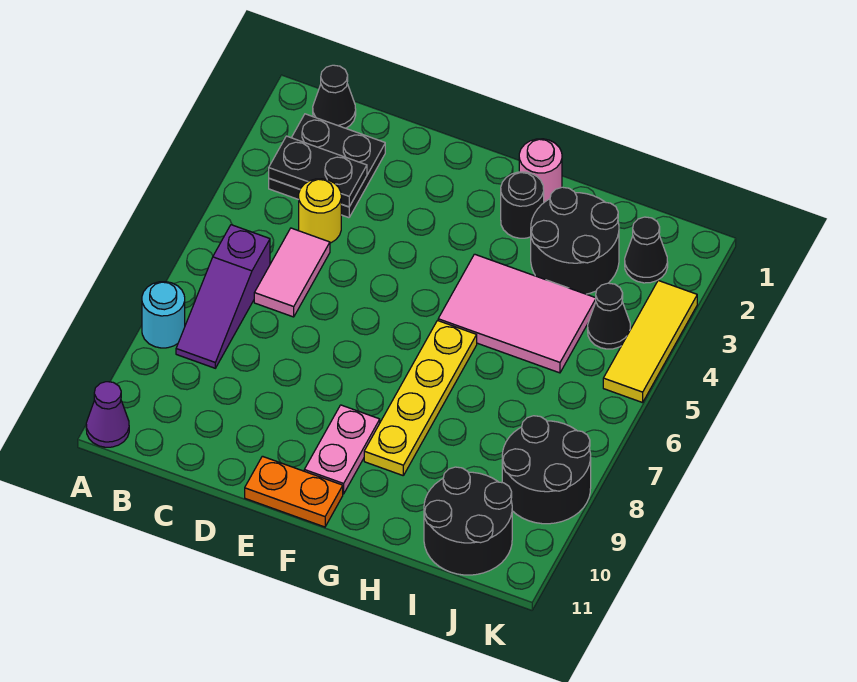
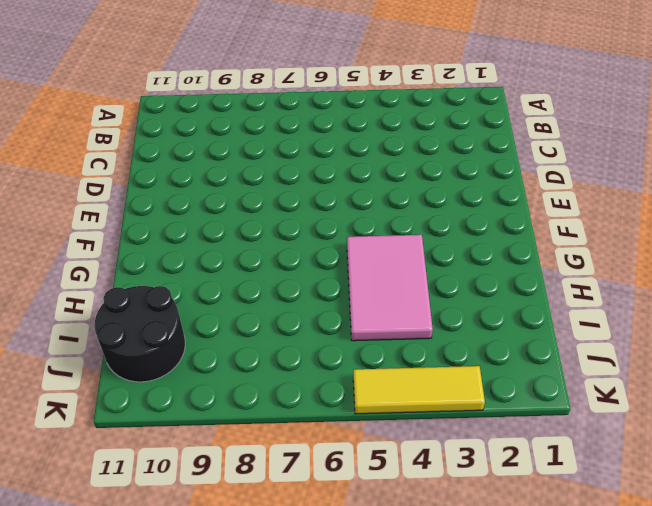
none -> cyan round brick A8 level 1
none -> purple cone A11 level 1
none -> black cone B1 level 1

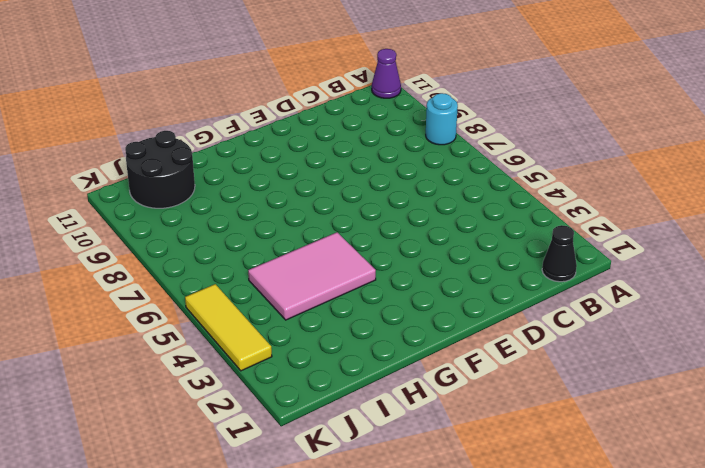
none -> black plate B2:C3 level 1
none -> purple slope B6:B8 level 1 top 6
none -> yellow round brick C4 level 1

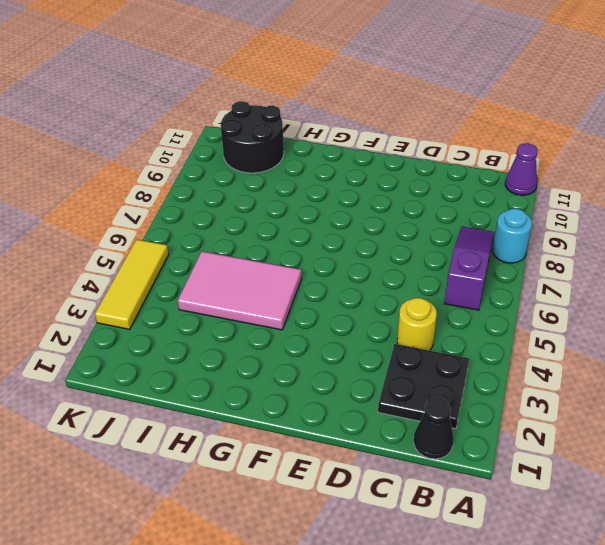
none -> pink tile C5:C6 level 1
none -> orange plate E11:F11 level 1
none -> pink plate F9:F10 level 1

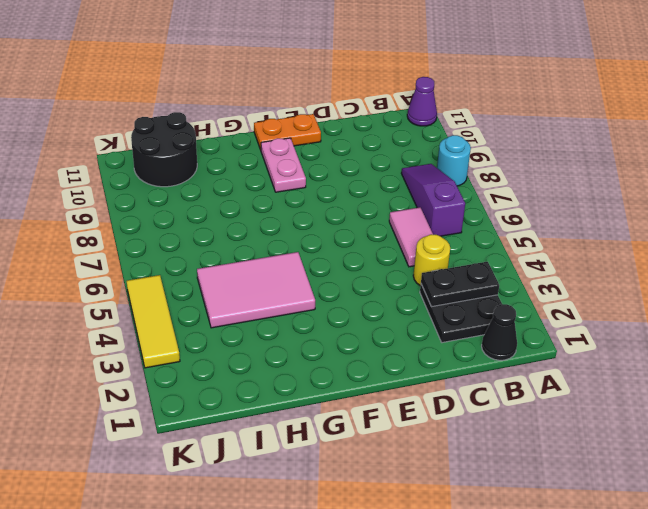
none -> pink round brick G1 level 1
none -> black round brick G2 level 1
none -> yellow plate G6:G9 level 1

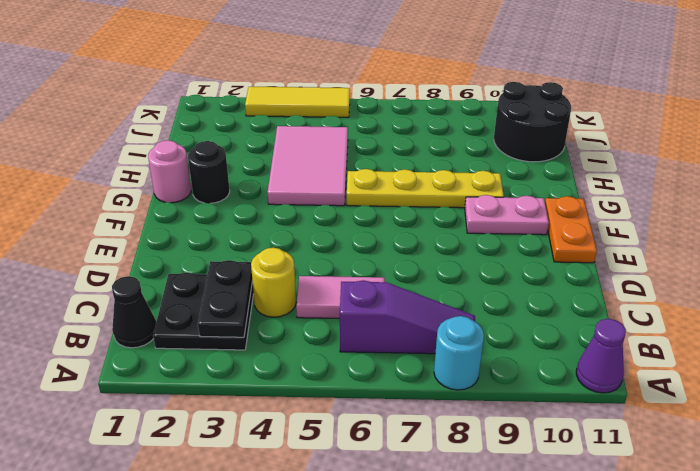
none -> black round brick H2:I3 level 1
none -> black cone J2 level 1
none -> black cone J4 level 1

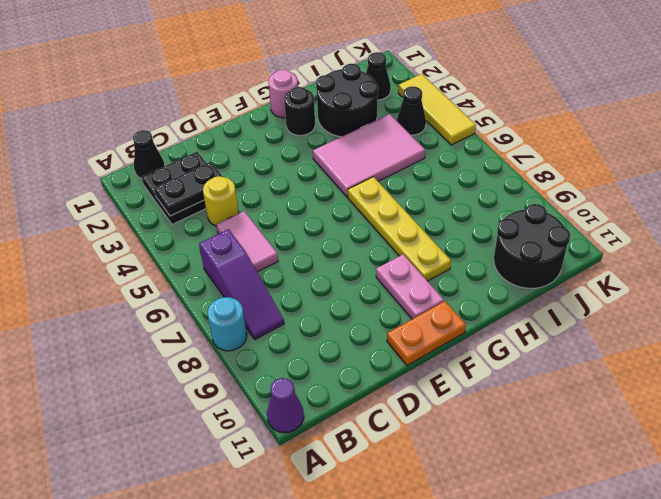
none -> black round brick J8:K9 level 1

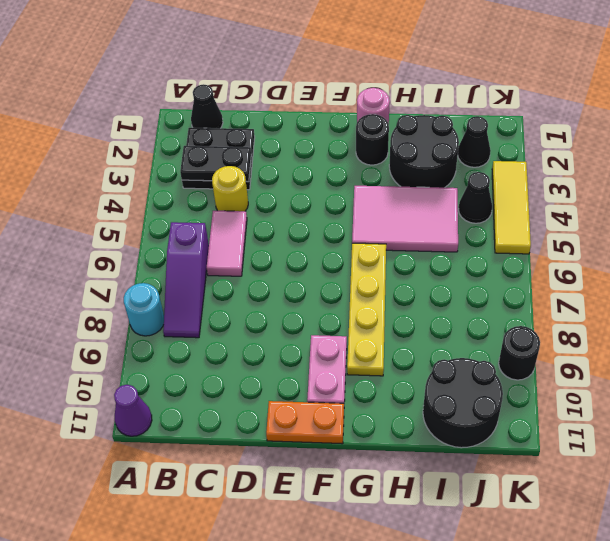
black round brick K9 level 1 -> black round brick J8:K9 level 1

